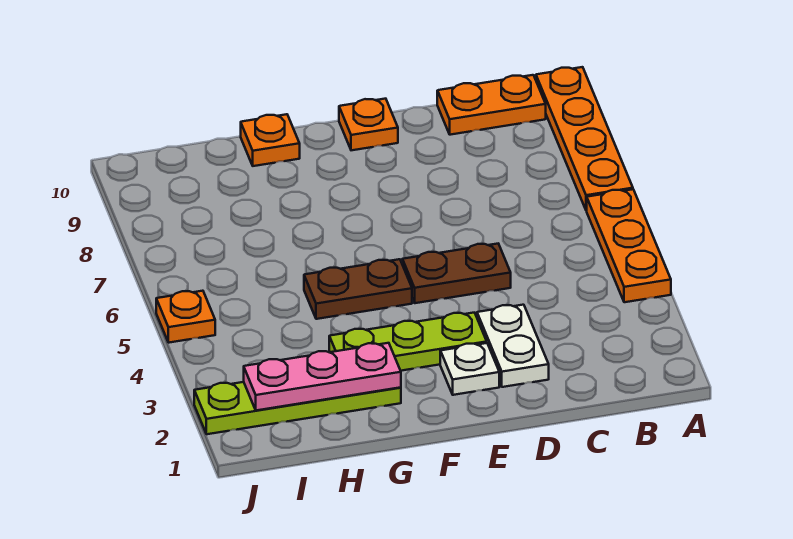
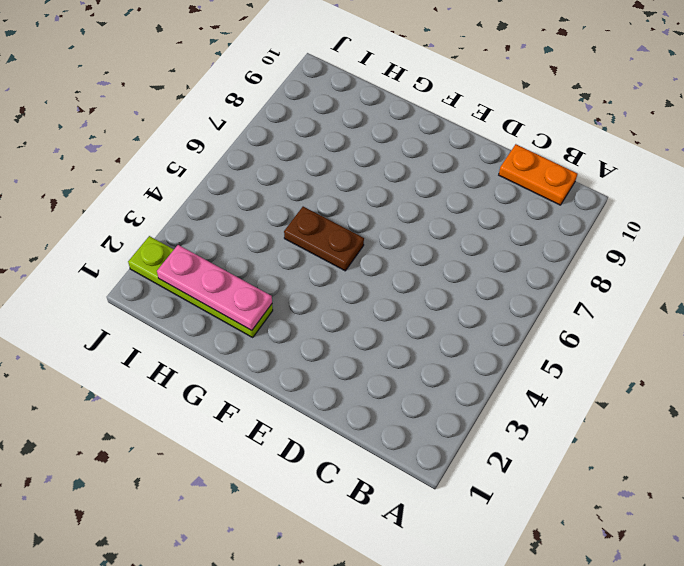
none -> orange plate A4:A6 level 1
none -> orange plate A7:A10 level 1
none -> white plate D2:D3 level 1

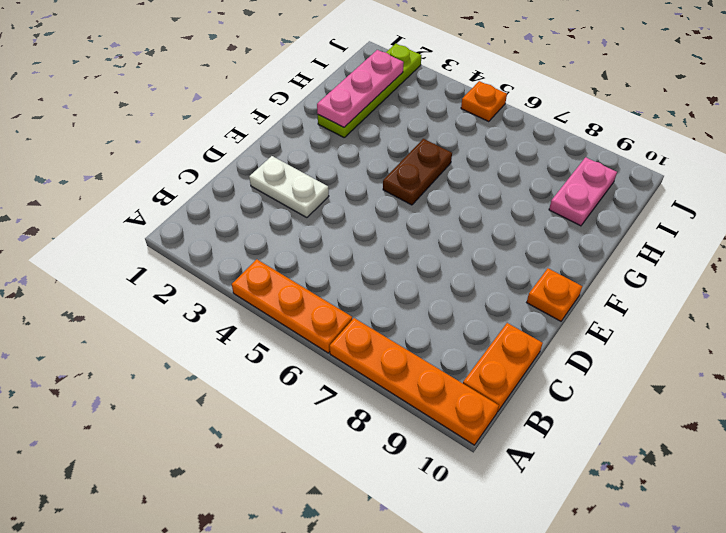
pink plate H9:I9 level 1 -> none
none -> brown plate D5:E5 level 1
none -> white plate E2 level 1
none -> lime plate E3:G3 level 1

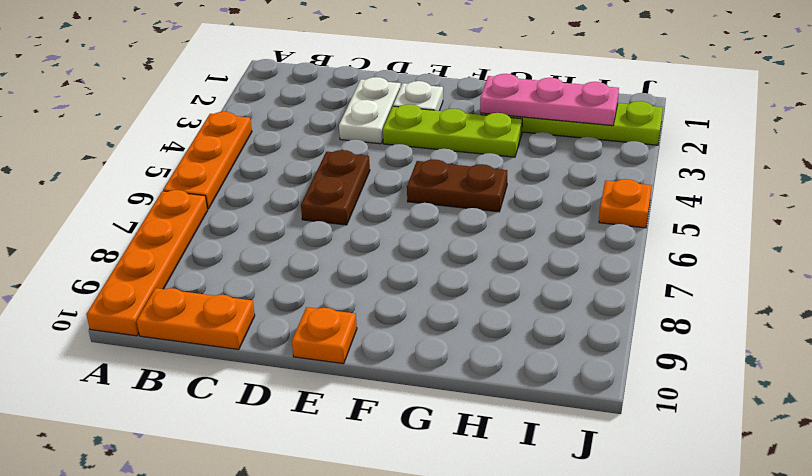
brown plate D5:D6 level 1 -> brown plate D5:E5 level 1
none -> orange plate G10 level 1

